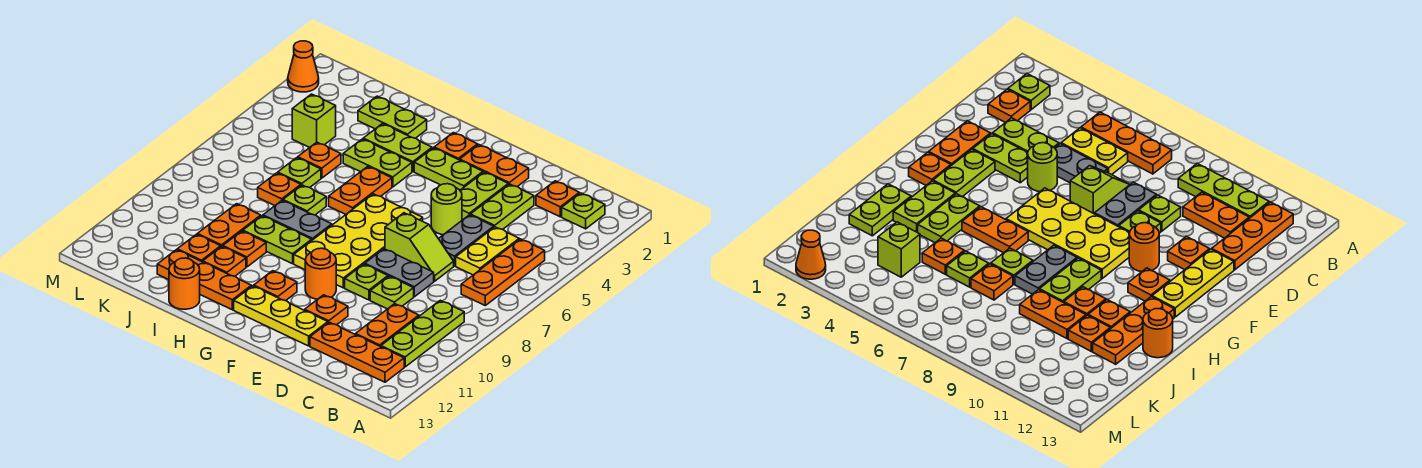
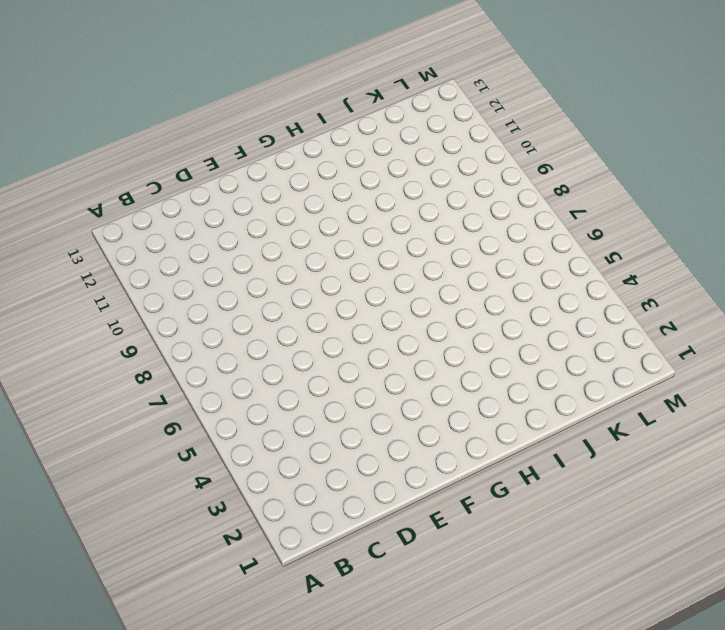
none -> lime plate B2 level 1
none -> orange plate B5:B7 level 1
none -> lime plate B9:B11 level 1
none -> orange plate B12:D12 level 1

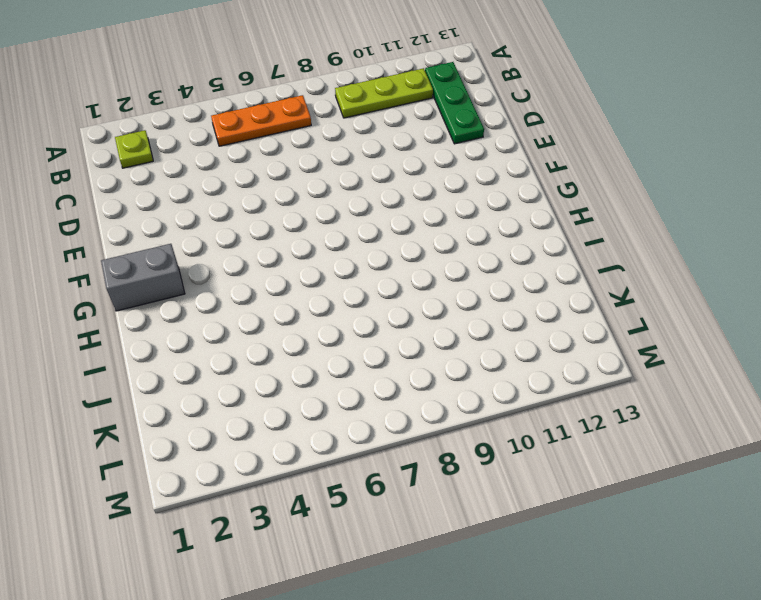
green plate B12:D12 level 1 -> orange plate B12:D12 level 1
grey brick G1:G2 level 1 -> orange plate G2 level 1
none -> orange plate C2 level 1
none -> yellow plate C5:C6 level 1
none -> orange plate C10:C11 level 1
none -> lime plate D3:D4 level 1

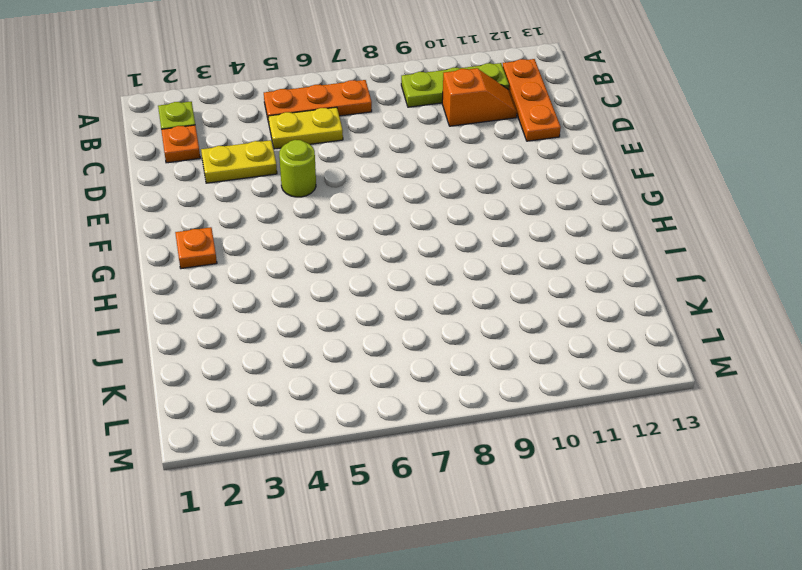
orange slope C10:C11 level 1 top 10 -> orange plate C10:C11 level 1
yellow plate D3:D4 level 1 -> lime plate D3:D4 level 1
none -> grey plate D5:D6 level 1
none -> lime slope D7:E7 level 1 top E
none -> grey plate D8:E8 level 1
none -> lime plate D9 level 1

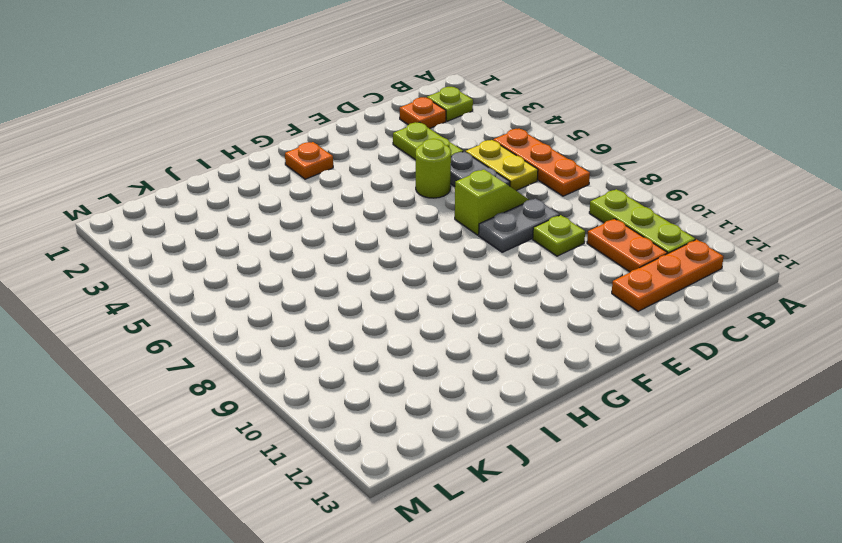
none -> orange plate E2:F2 level 1
none -> lime plate E3:E4 level 1
none -> lime plate E9 level 1
none -> orange plate E11 level 1

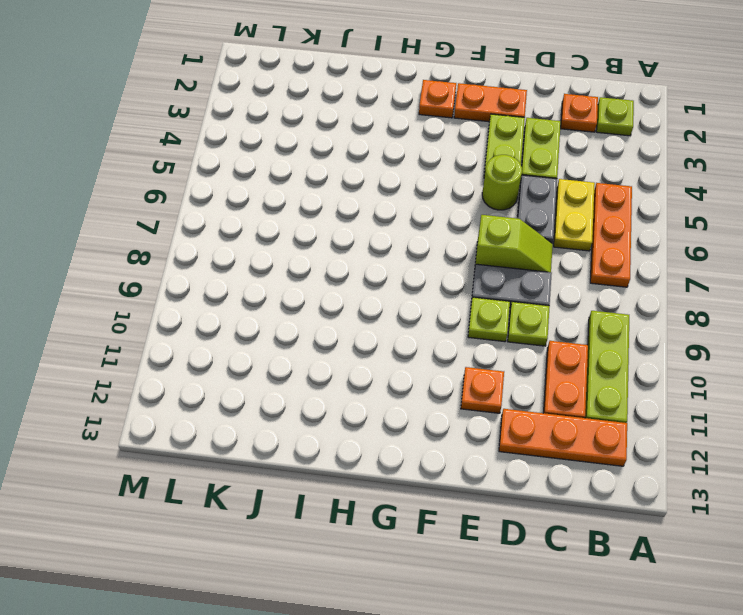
none -> yellow plate E12:G12 level 1
none -> lime plate F3:G3 level 1
none -> yellow plate F6:G9 level 1
none -> orange round brick F10 level 1

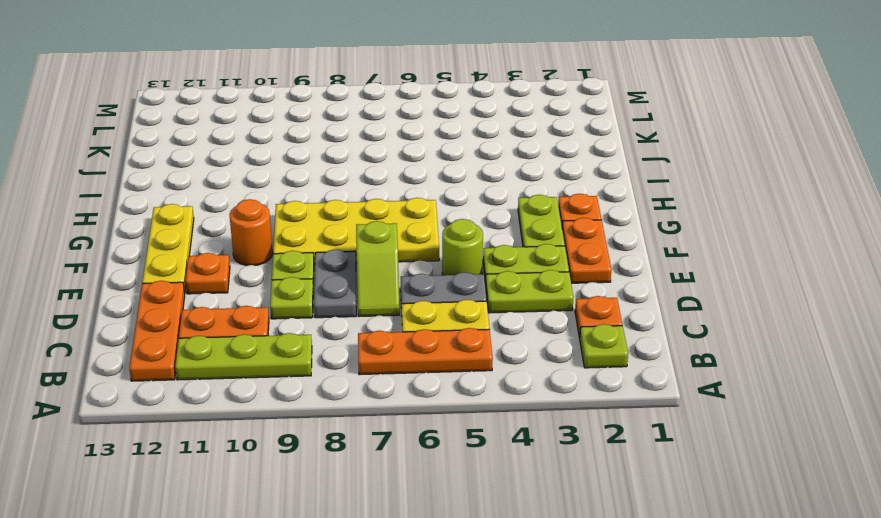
none -> orange plate G11 level 1
none -> lime plate H3:I3 level 1
none -> lime plate H4:I4 level 1
none -> orange plate H5:H6 level 1

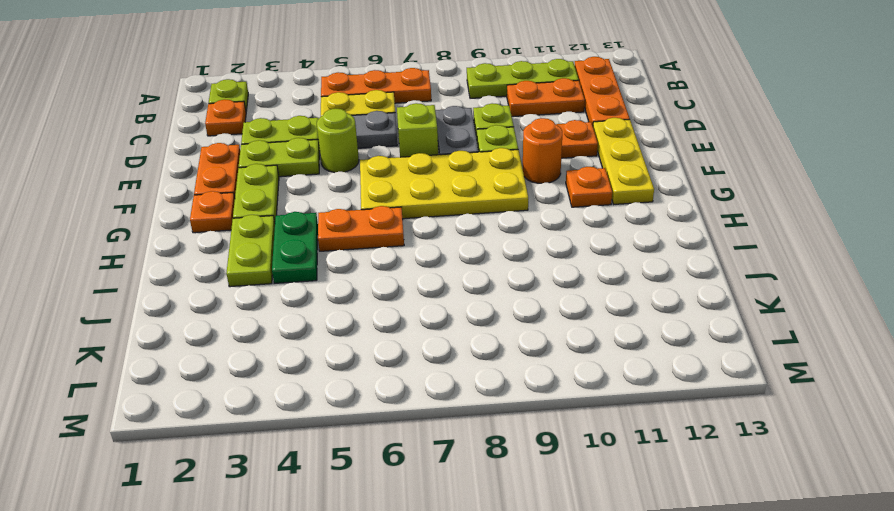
green plate H4:I4 level 1 -> lime plate H4:I4 level 1
none -> grey plate H8:I8 level 1
none -> lime plate H9:I9 level 1
none -> orange plate H12:J12 level 1
none -> lime plate I2:J2 level 1

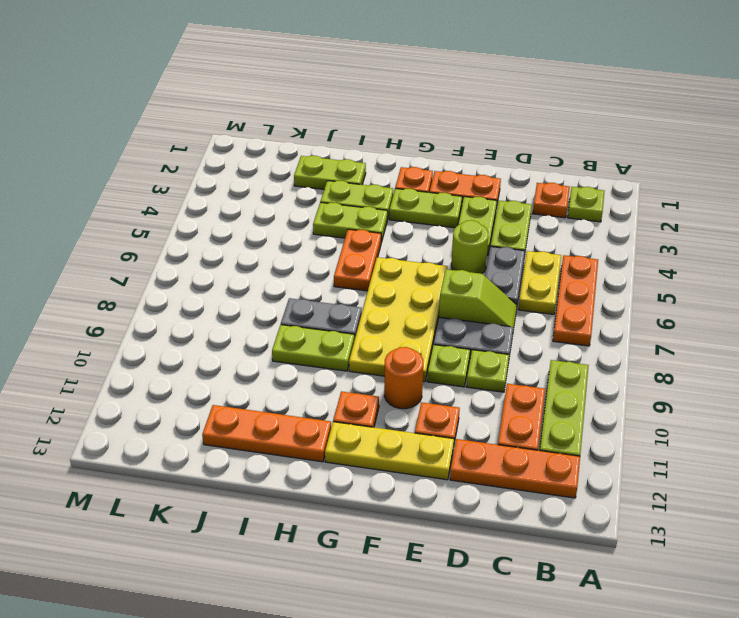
none -> lime plate I7 level 1
none -> orange plate I10 level 1
none -> orange plate I11 level 1
none -> orange round brick I13 level 1

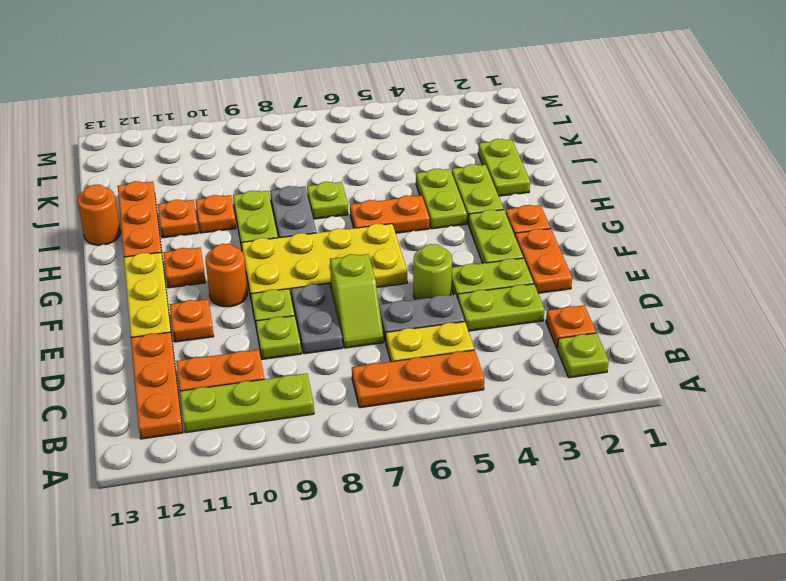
none -> orange plate J5 level 1
none -> lime plate J6 level 1
none -> orange plate J7 level 1
none -> orange plate J9:J10 level 1

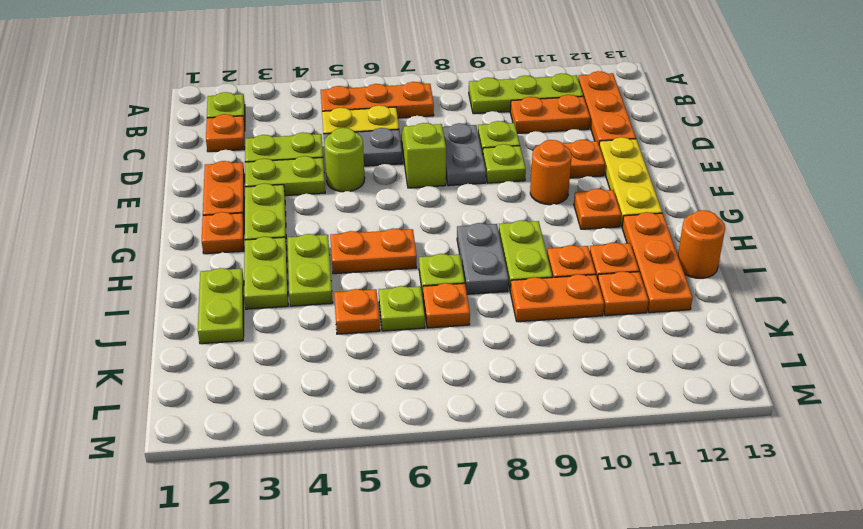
none -> yellow plate F6:G9 level 1
none -> lime brick K4 level 1
none -> orange cone M2 level 1

